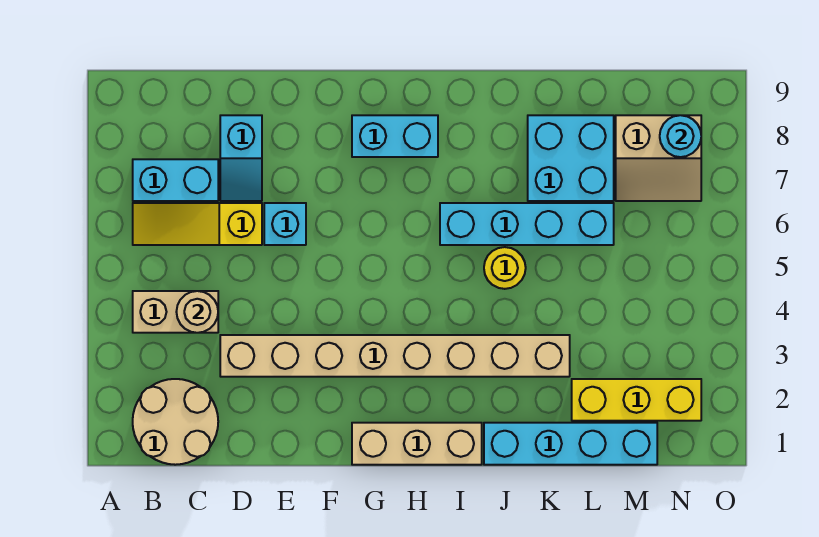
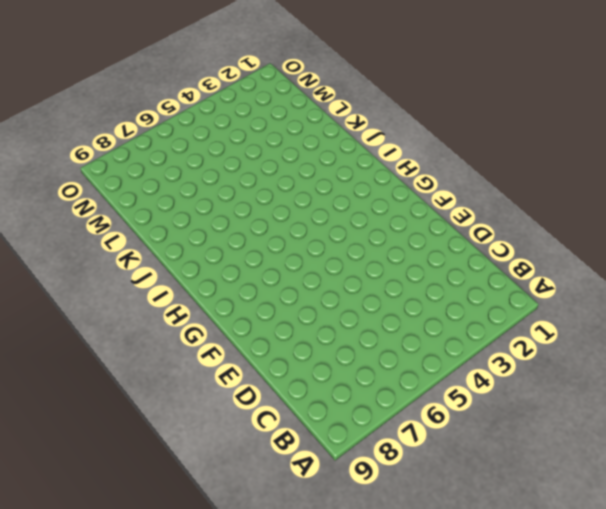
none -> tan round brick B1:C2 level 1
none -> tan brick B4:C4 level 1
none -> yellow slope B6:D6 level 1 top D

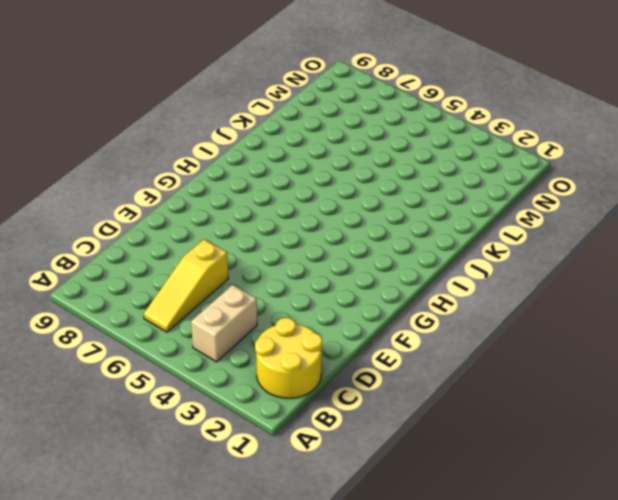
yellow round brick B1:C2 level 1 -> tan round brick B1:C2 level 1
none -> cyan brick B7:C7 level 1
none -> tan brick D3:K3 level 1
none -> cyan slope D7:D8 level 1 top 8

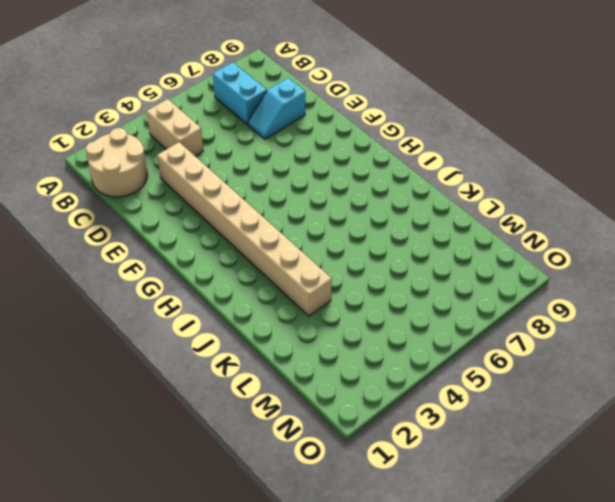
none -> yellow slope B6:D6 level 1 top D
none -> cyan brick E6 level 1
none -> tan brick G1:I1 level 1

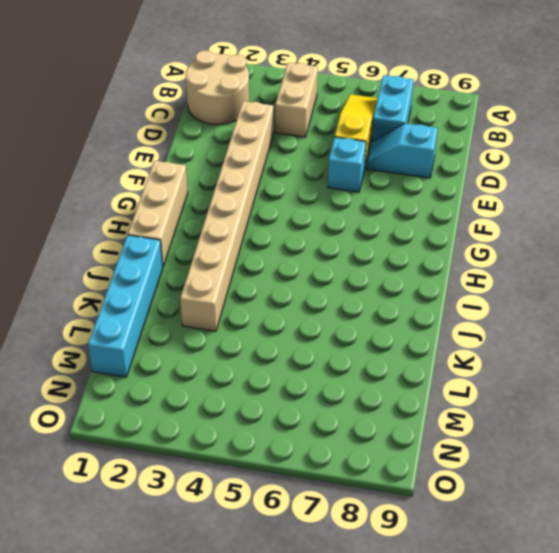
none -> cyan brick G8:H8 level 1
none -> cyan brick I6:L6 level 1
none -> yellow round brick J5 level 1

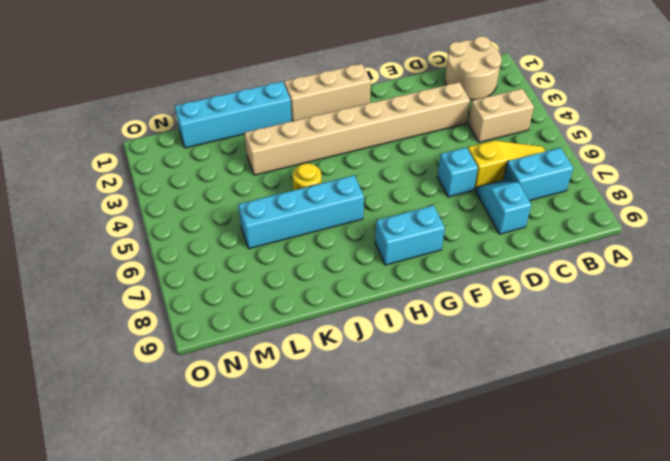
none -> cyan brick K7:L8 level 1
none -> yellow brick L2:N2 level 1
none -> tan slope M7:N8 level 1 top 8

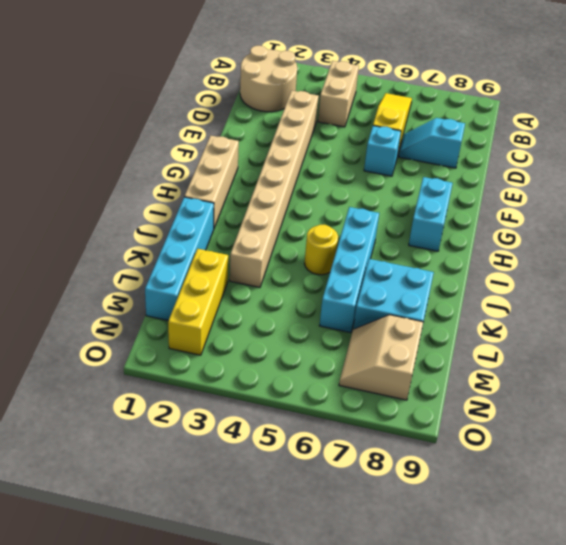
none -> cyan brick B7:C7 level 1
none -> tan round brick C4 level 2
none -> cyan round brick N8 level 2

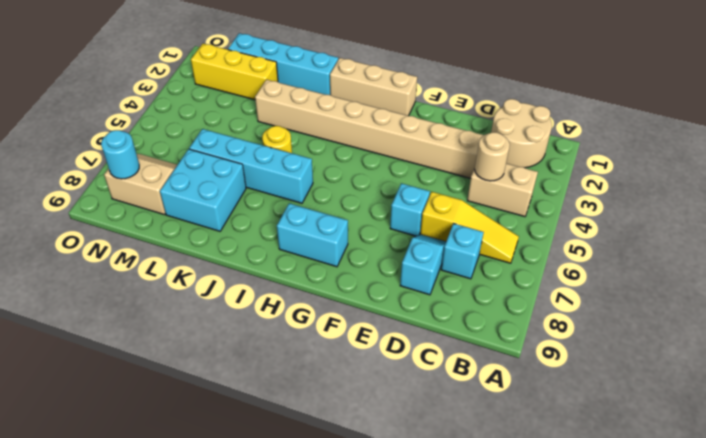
cyan brick C7 level 1 -> cyan brick B7:C7 level 1

